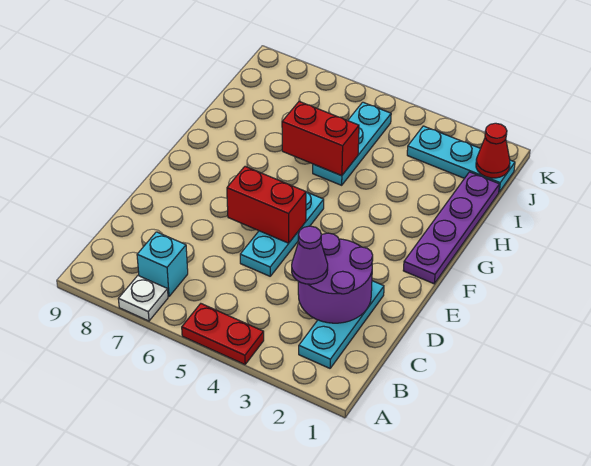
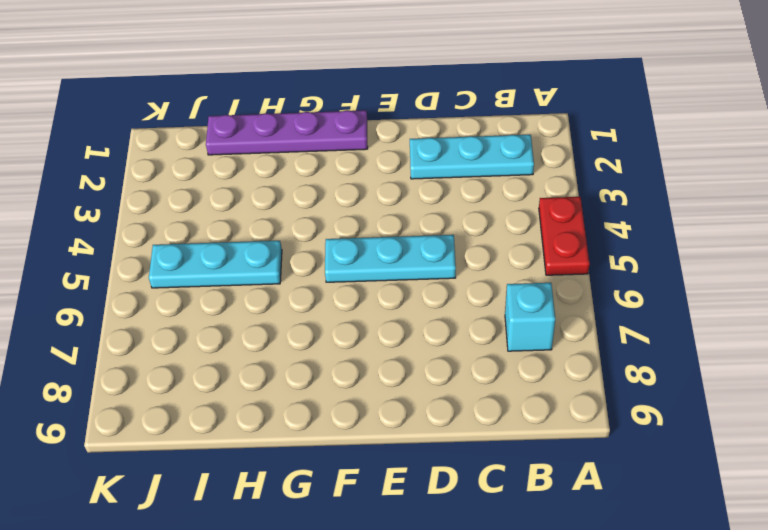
none -> white plate A7 level 1
none -> cyan plate J1:J3 level 1
none -> purple round brick C2:D3 level 2

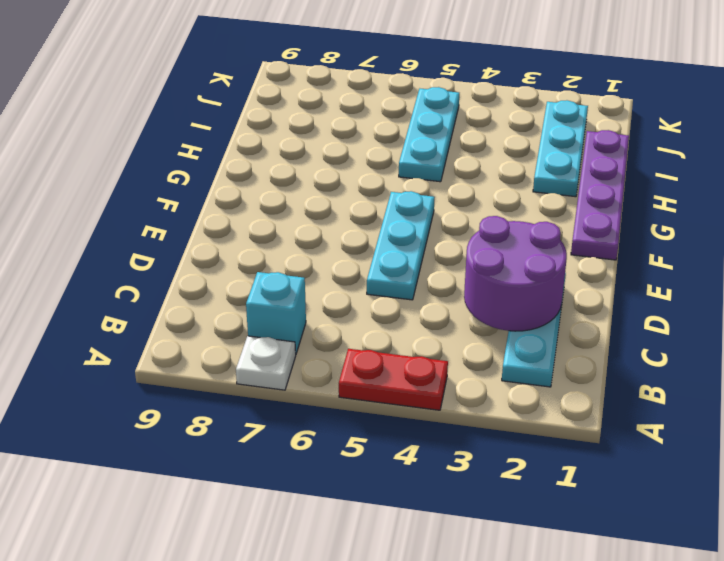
cyan plate H2:J2 level 1 -> cyan plate J1:J3 level 1
none -> red brick E5:E6 level 2
none -> red brick H5:H6 level 2
none -> red cone J1 level 2

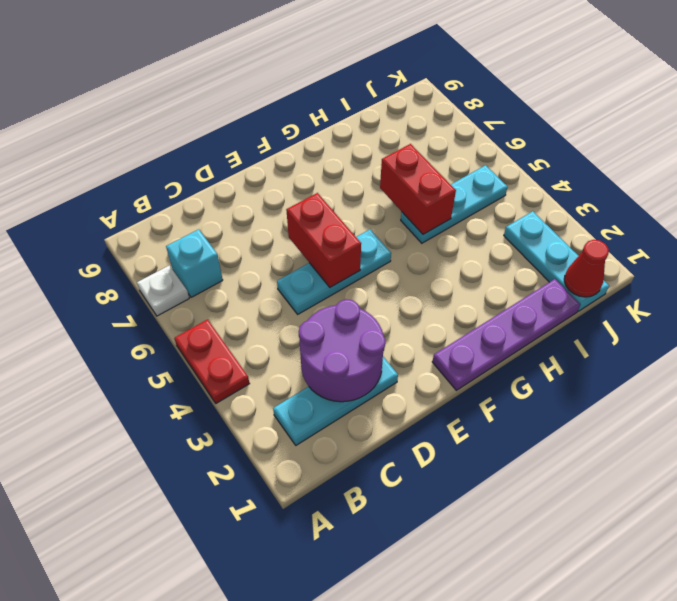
none -> purple cone C3 level 3

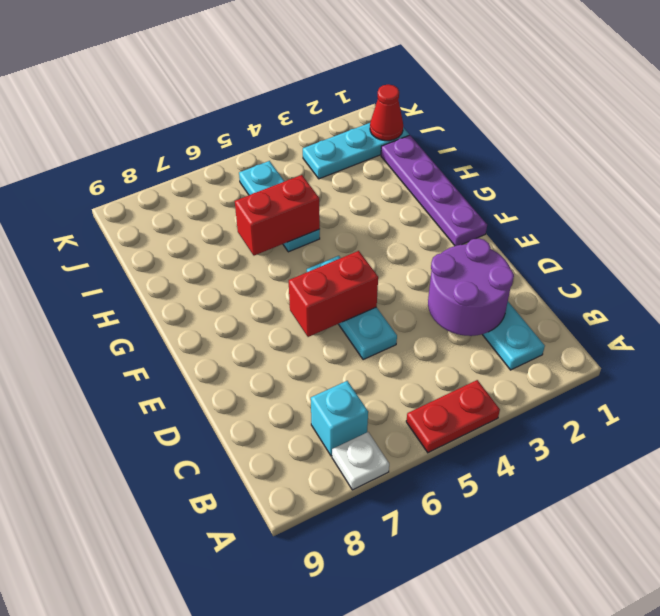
none -> purple cone C3 level 3

